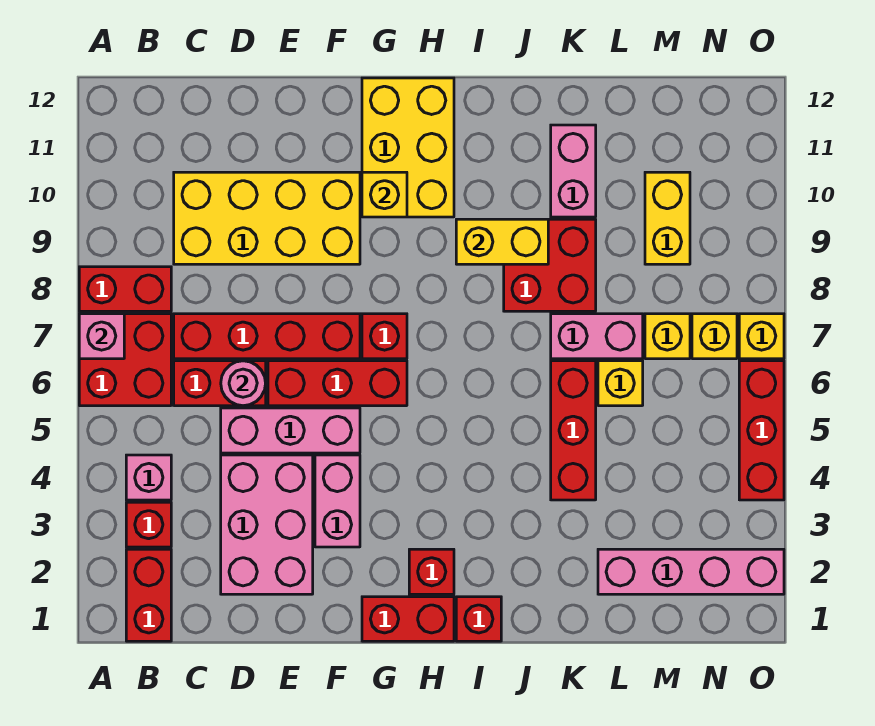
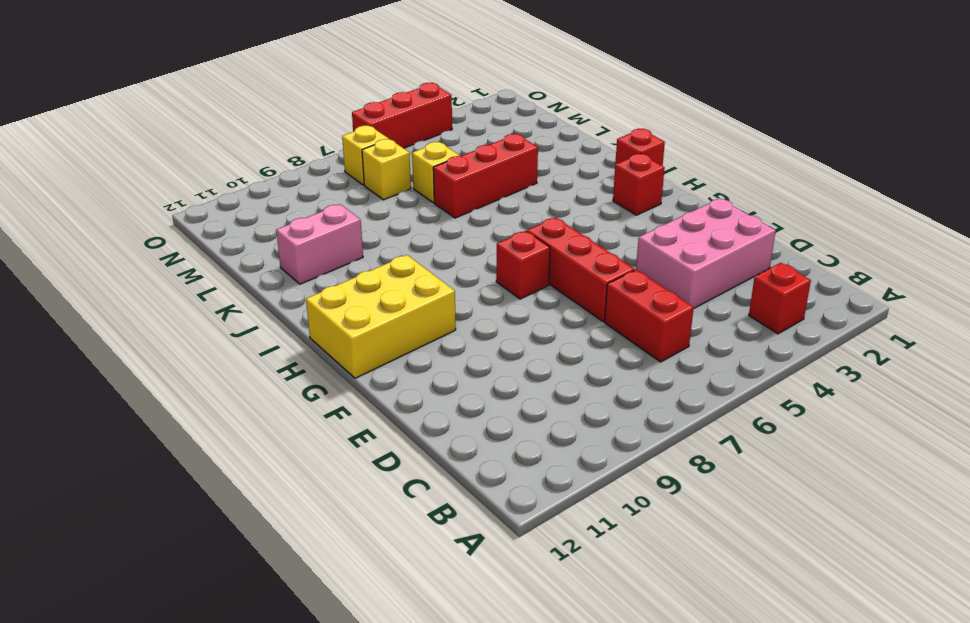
none -> red brick A6:B7 level 1
none -> red brick A8:B8 level 1
none -> red brick B1:B2 level 1
none -> pink brick B4 level 1

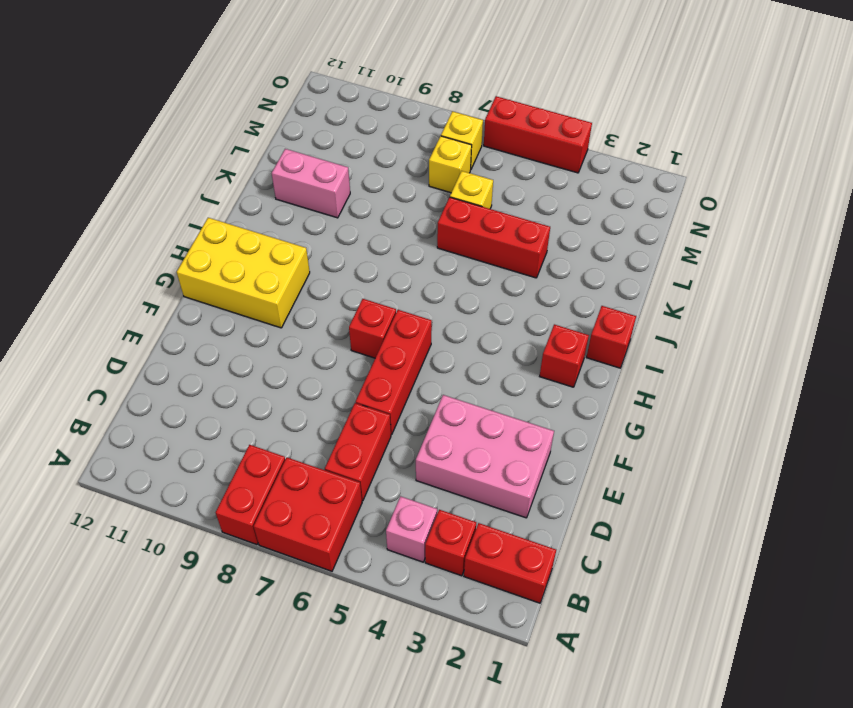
none -> red brick C7:F7 level 1
none -> yellow brick C9:F10 level 1
none -> pink brick D5:F5 level 1
none -> pink brick F3:F4 level 1

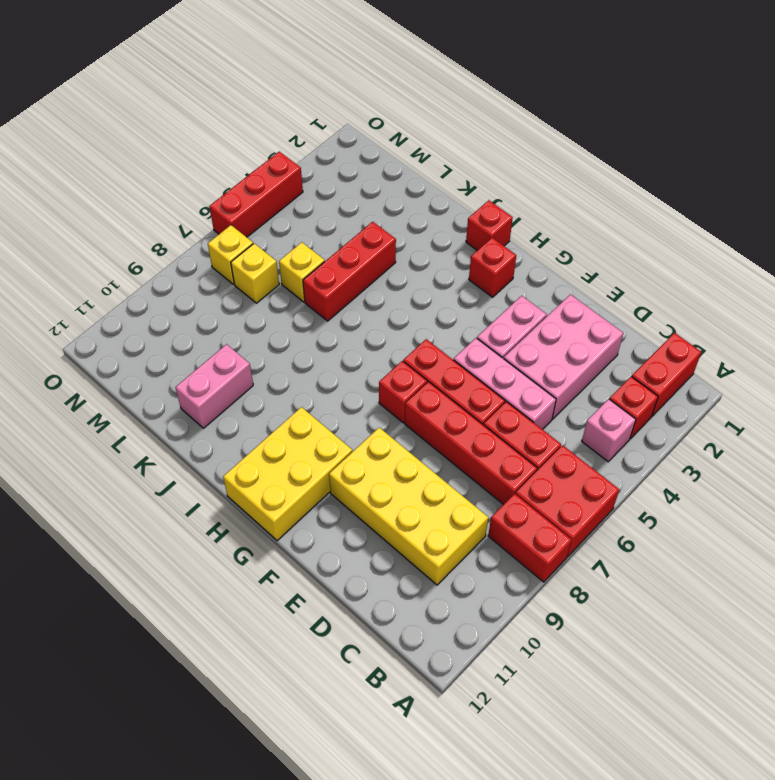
none -> red brick G1:H1 level 1
none -> red brick J8:K9 level 1
none -> pink brick K7:L7 level 1
none -> pink brick L2:O2 level 1

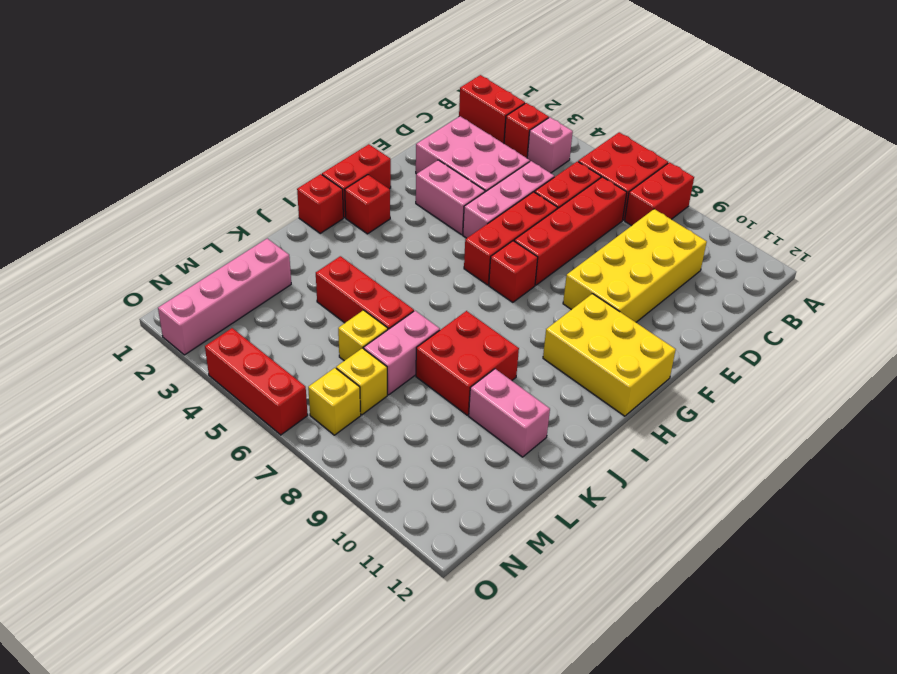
none -> yellow brick M9:M10 level 1
none -> yellow brick O7 level 1
none -> pink brick A7 level 2
none -> pink round brick D6 level 2

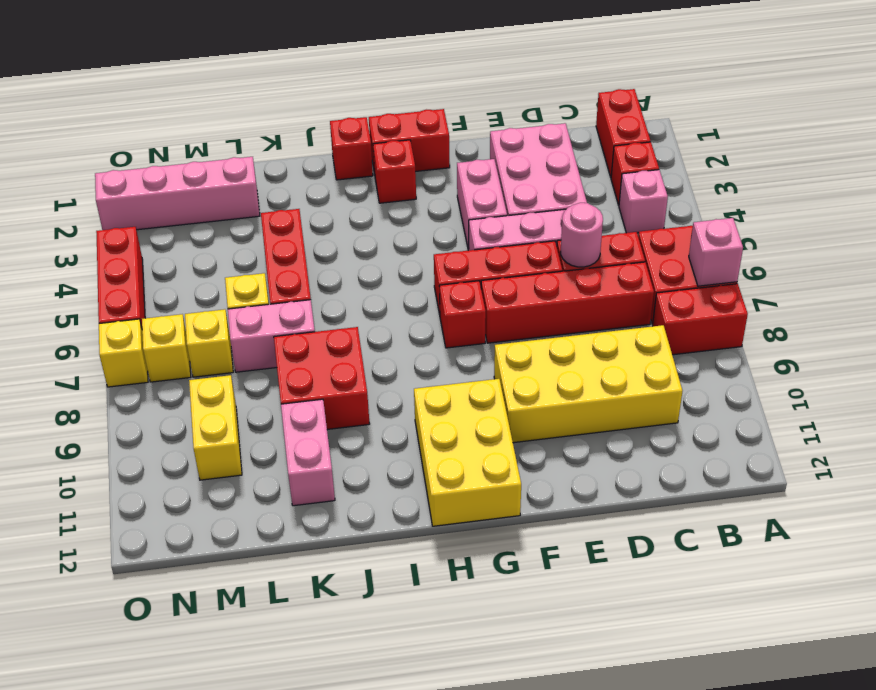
none -> yellow brick G10 level 2
none -> yellow brick I9:J9 level 2

